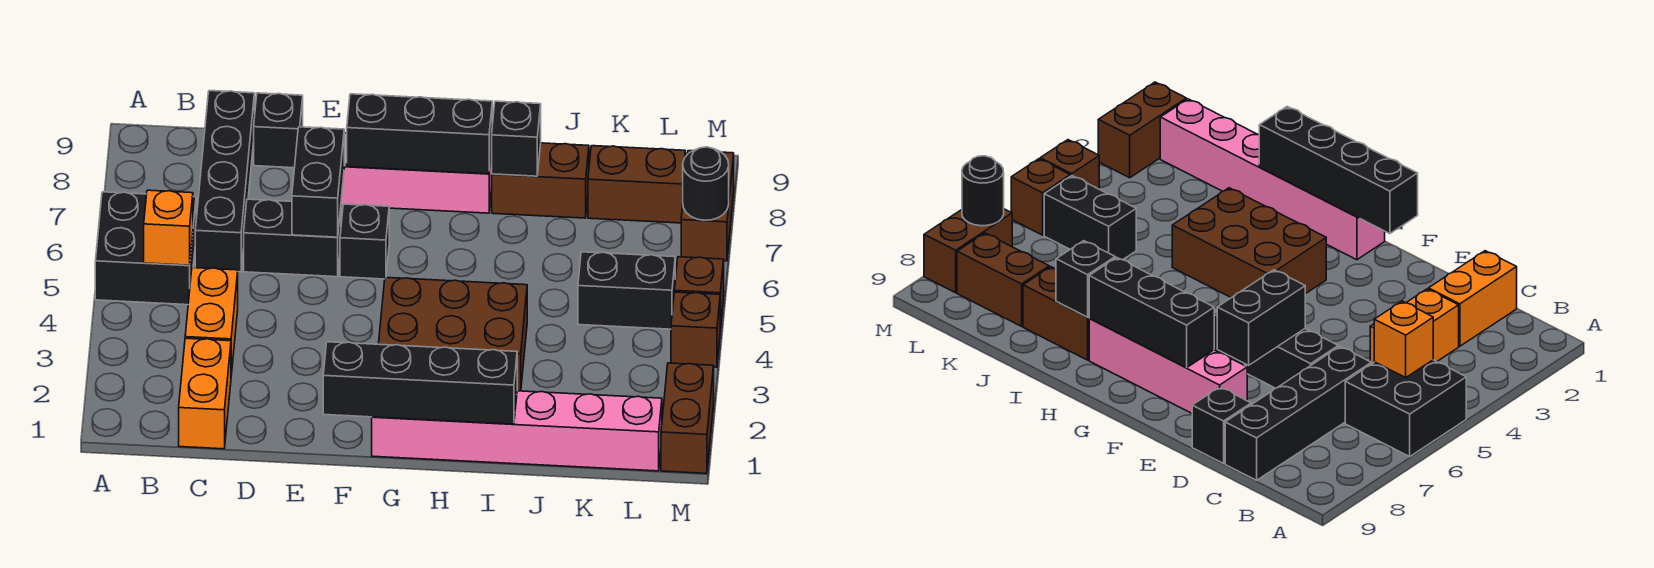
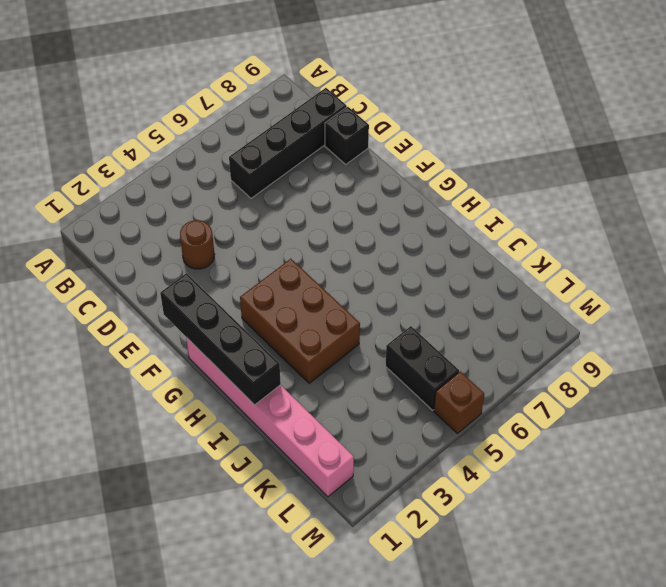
brown round brick D3 level 1 -> none
none -> black brick A5:B6 level 1
none -> orange brick C1:C2 level 1
none -> orange brick C3:C4 level 1

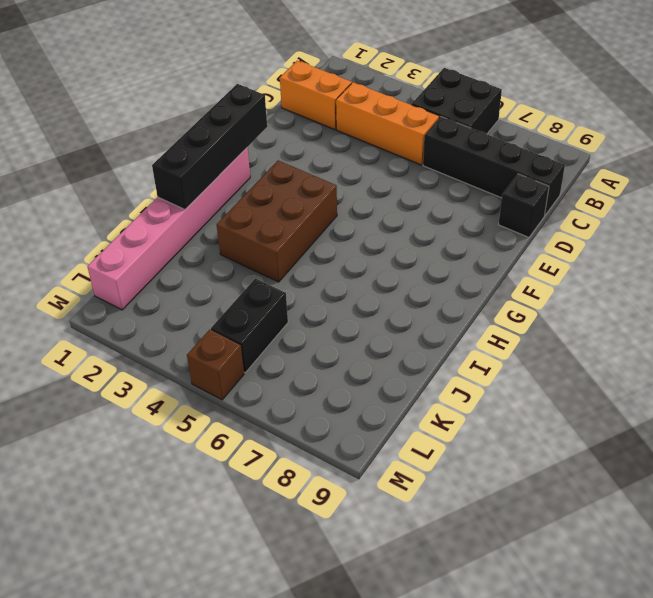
orange brick C3:C5 level 1 -> orange brick C3:C4 level 1
none -> black brick D6:E6 level 1
none -> pink brick E8:H8 level 1
none -> black brick F6 level 1

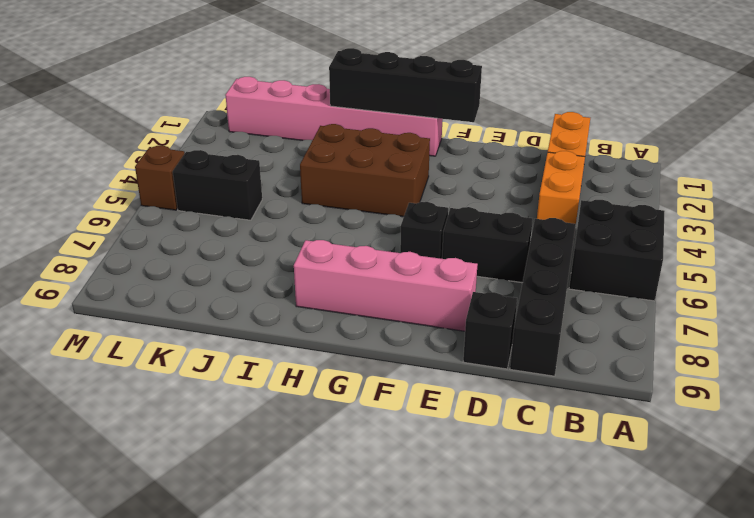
none -> brown brick I8:J8 level 1
none -> brown brick K8:L8 level 1
none -> brown brick M1:M2 level 1

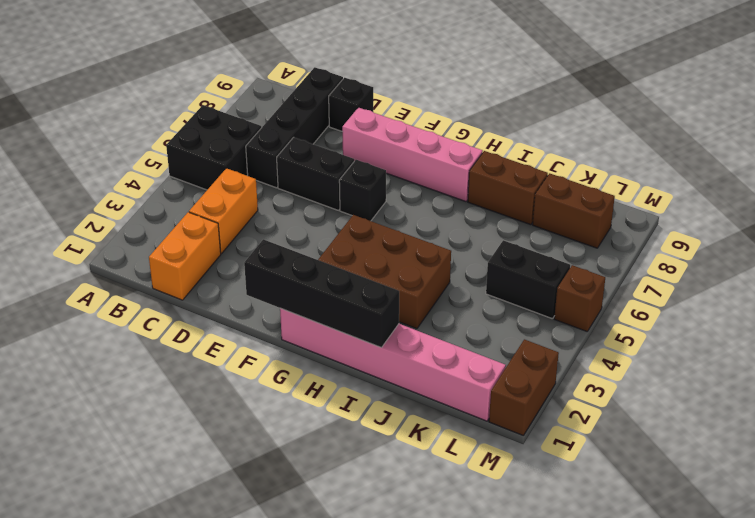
none -> brown brick M4 level 1
none -> brown brick M7:M8 level 1
none -> orange brick B5 level 2

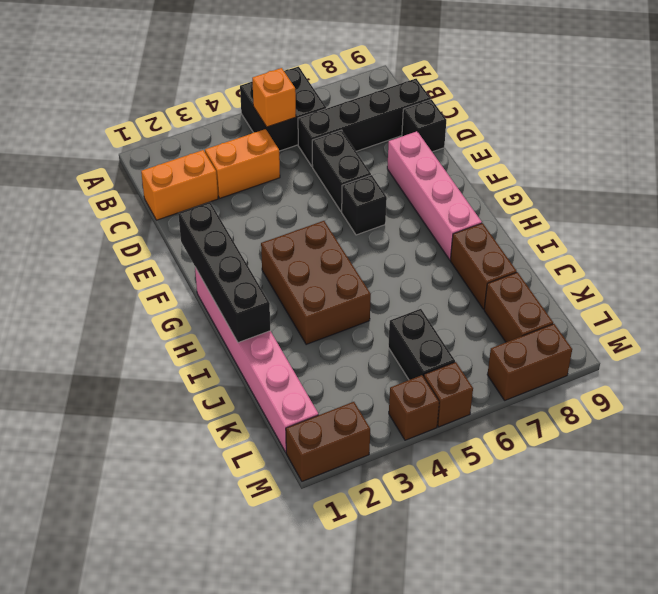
none -> black brick E6:E7 level 2
none -> black brick F8:H8 level 2
none -> black brick I8 level 2

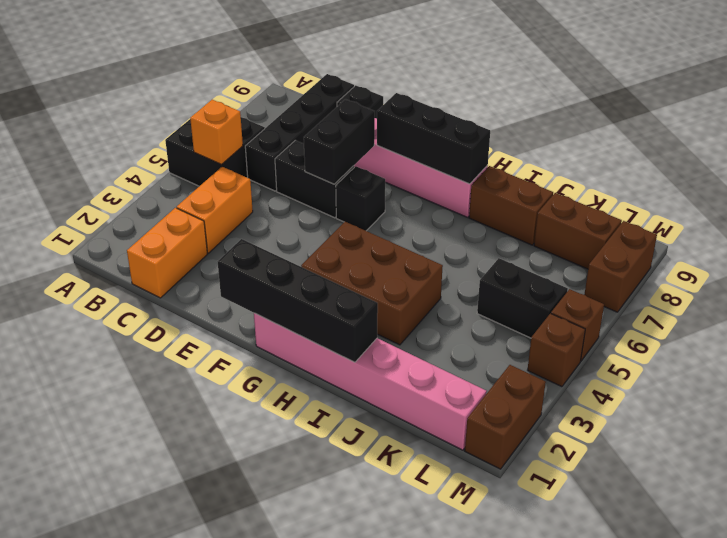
none -> black brick I8 level 2
none -> black round brick M7 level 2

